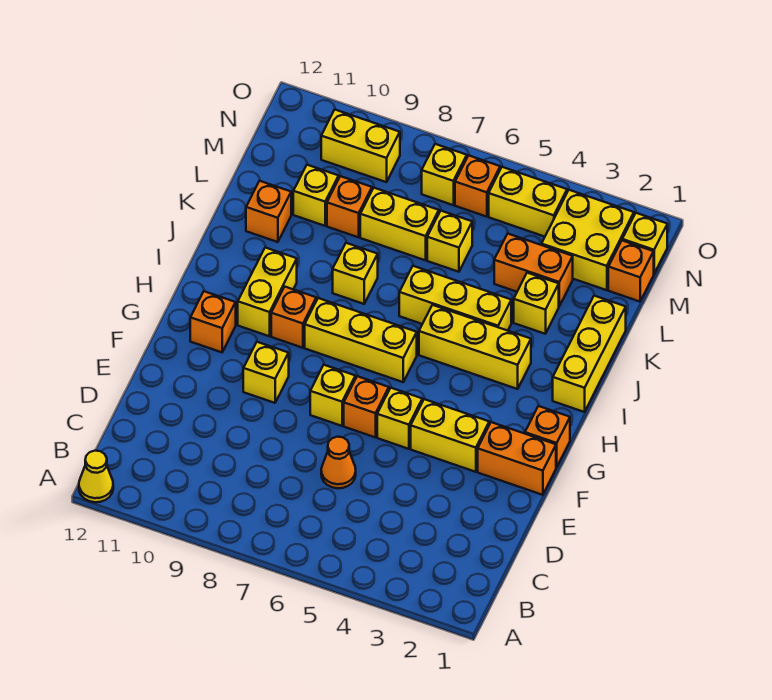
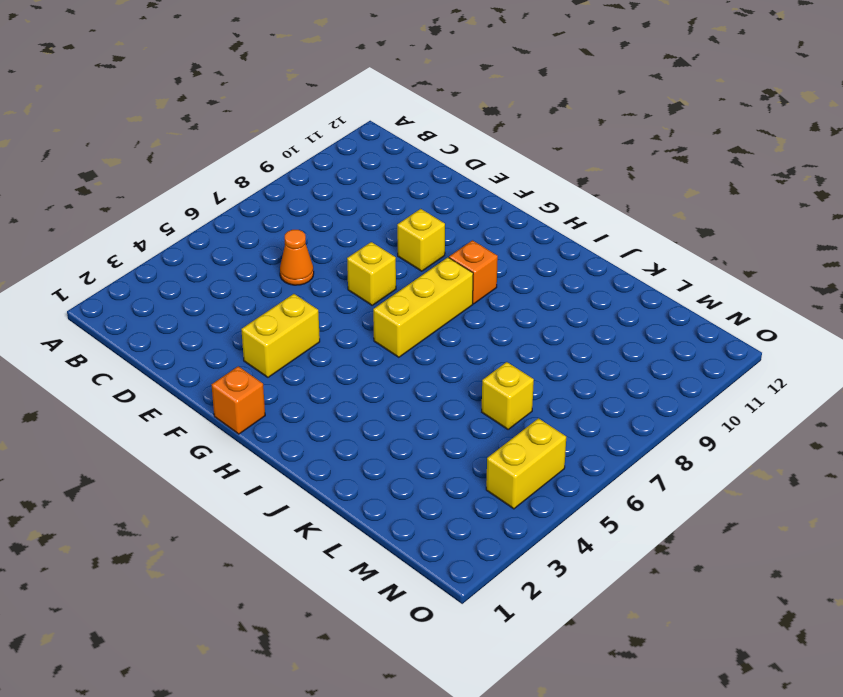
none -> yellow cone A12 level 1
none -> orange brick F1:F2 level 1
none -> yellow brick F5 level 1
none -> orange brick F6 level 1

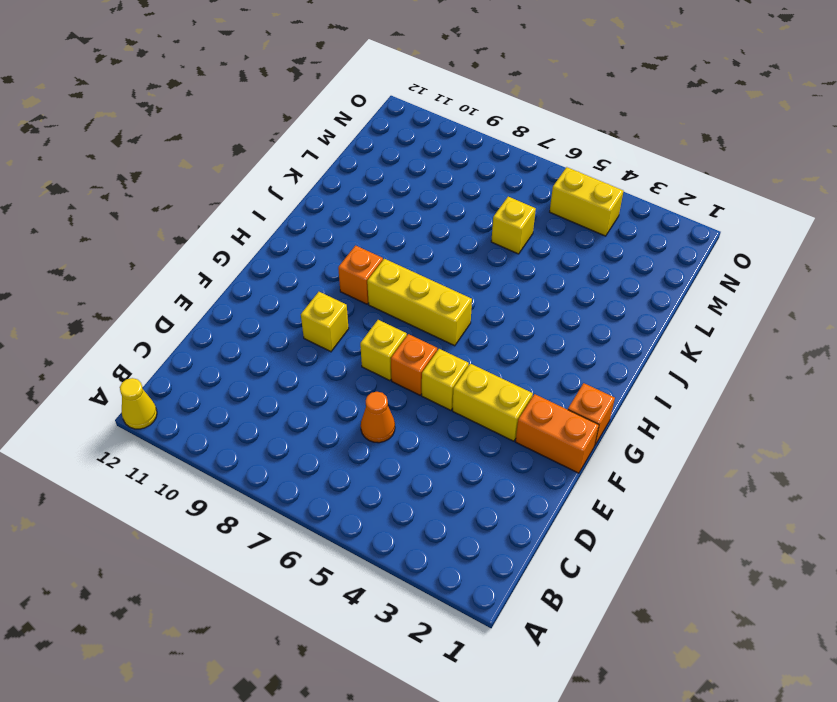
none -> orange brick G11 level 1
none -> yellow brick H10:I10 level 1
none -> yellow brick I1:K1 level 1
none -> yellow brick I3:I5 level 1

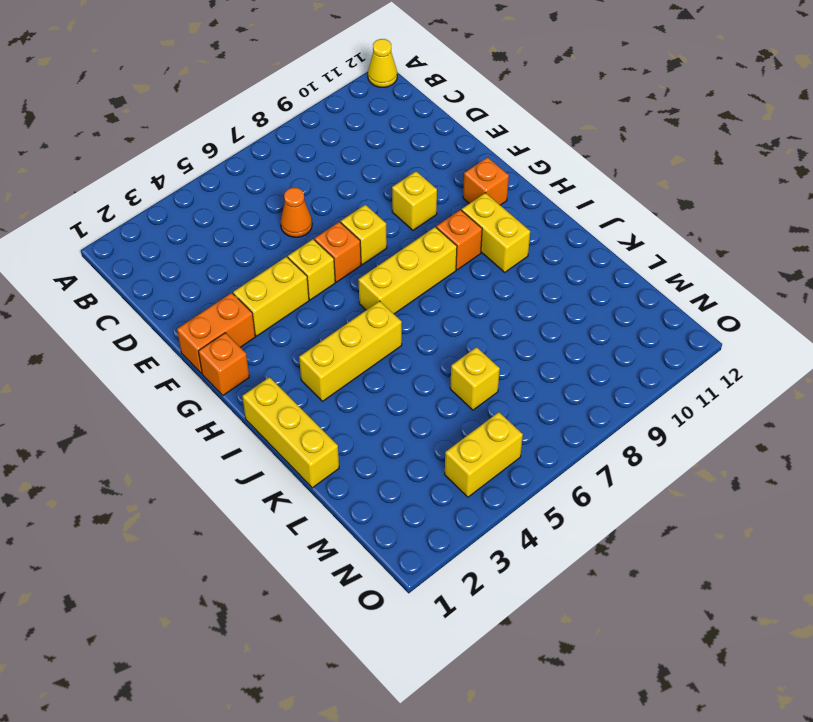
none -> yellow brick J4:J6 level 1
none -> yellow brick J8 level 1
none -> yellow brick K3 level 1
none -> orange brick K11 level 1

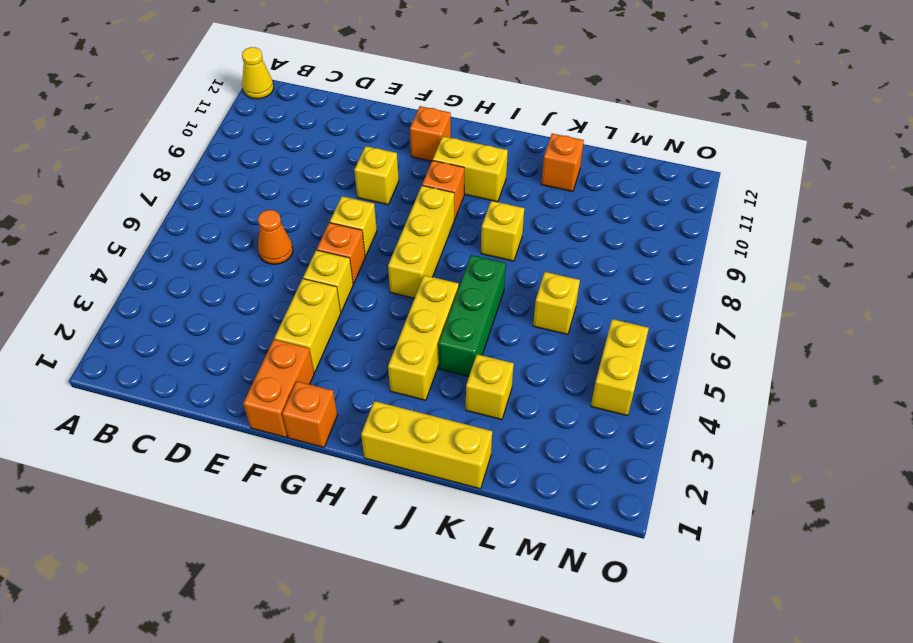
green brick J4:J6 level 1 -> yellow brick J4:J6 level 1
none -> orange brick L3:L4 level 1
none -> yellow brick L7:L8 level 1
none -> orange brick L9 level 1
none -> yellow brick L10 level 1

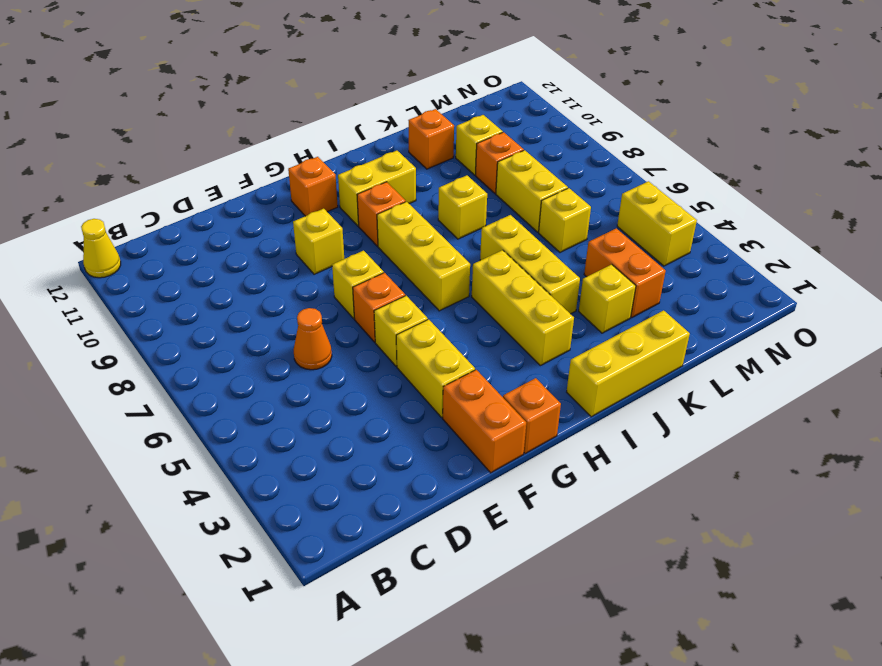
none -> orange brick M1 level 1
none -> yellow brick M2:N3 level 1
none -> yellow brick N1 level 1
none -> orange brick N6 level 1

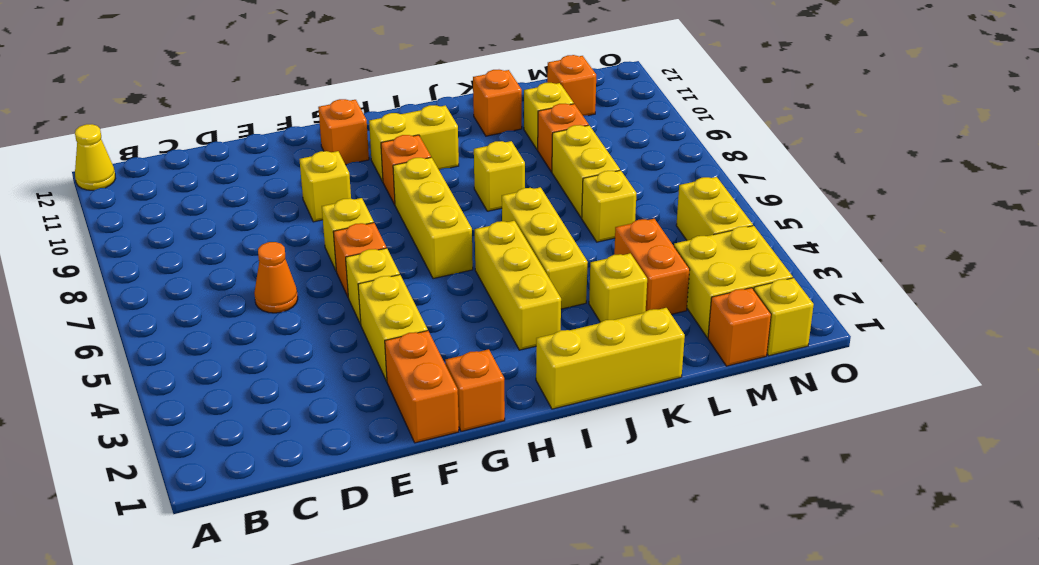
orange brick M11 level 1 -> orange brick N6 level 1
none -> yellow brick N7 level 1
none -> yellow brick N9:N10 level 1

